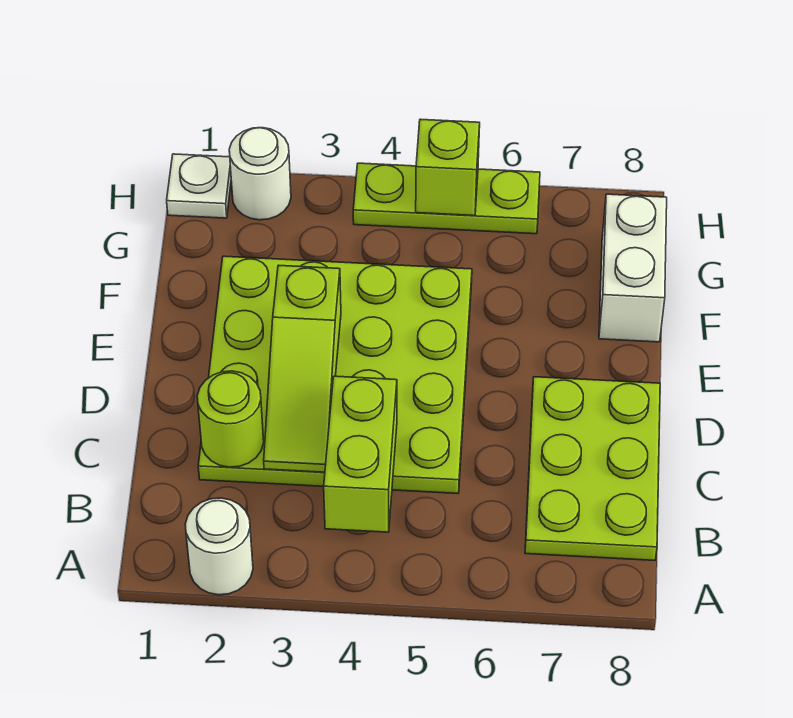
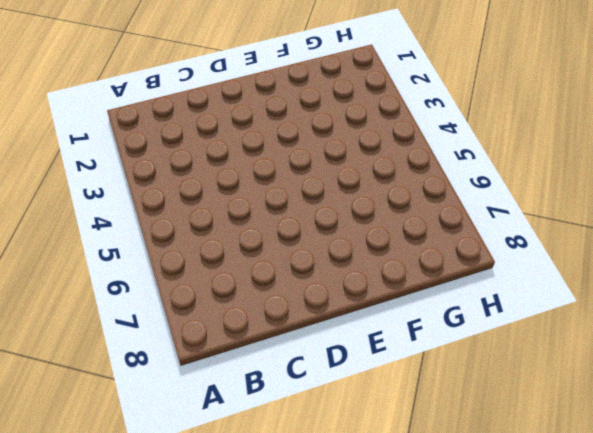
none -> white round brick A2 level 1
none -> lime plate B7:D8 level 1

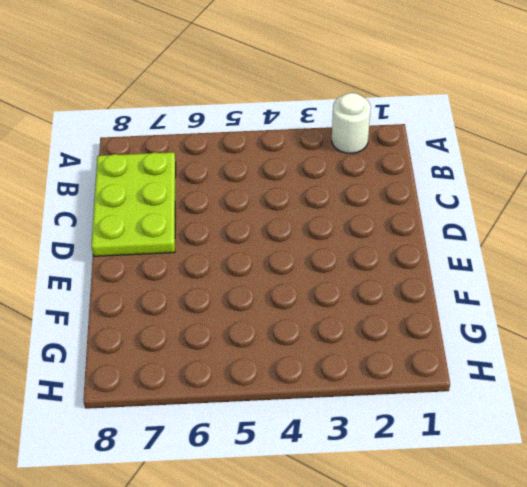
none -> lime plate C2:F5 level 1
none -> white brick F8:G8 level 1

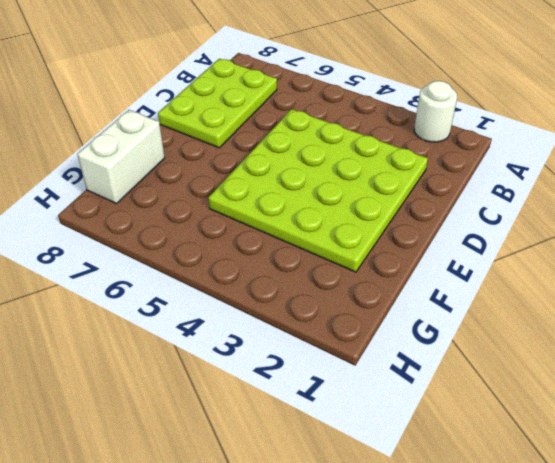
none -> white plate H1 level 1
none -> white round brick H2 level 1

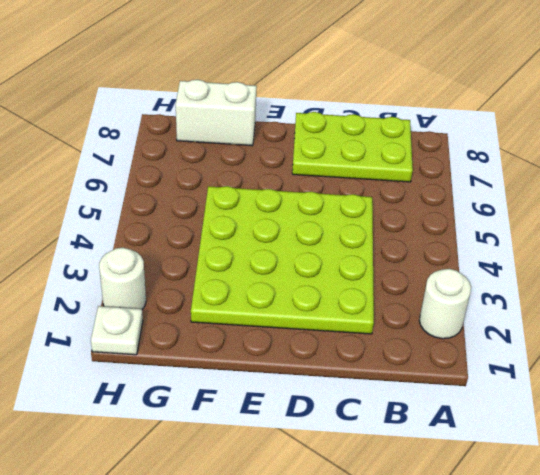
none -> lime plate H4:H6 level 1
none -> lime brick B4:C4 level 2

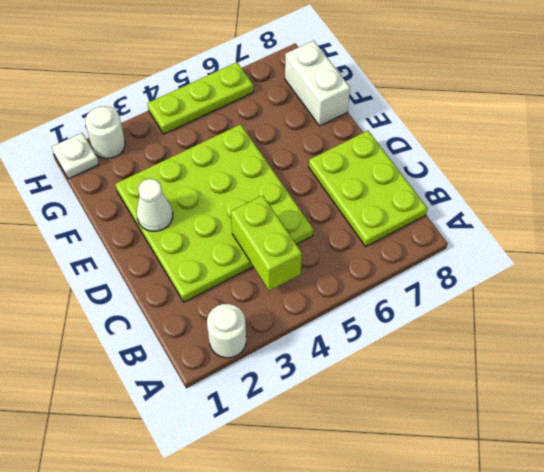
white cone E2 level 2 -> none
none -> lime round brick C2 level 2
none -> lime slope C3:E3 level 2 top E

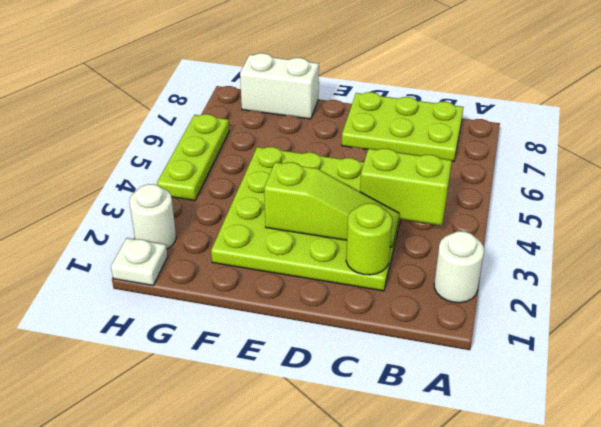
none -> lime brick H5 level 2

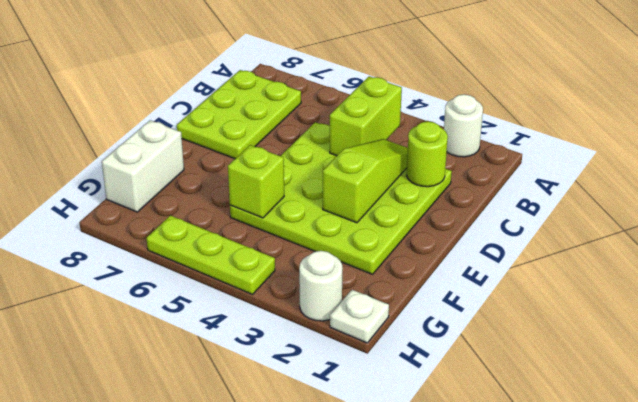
lime brick F5 level 2 -> lime brick H5 level 2

